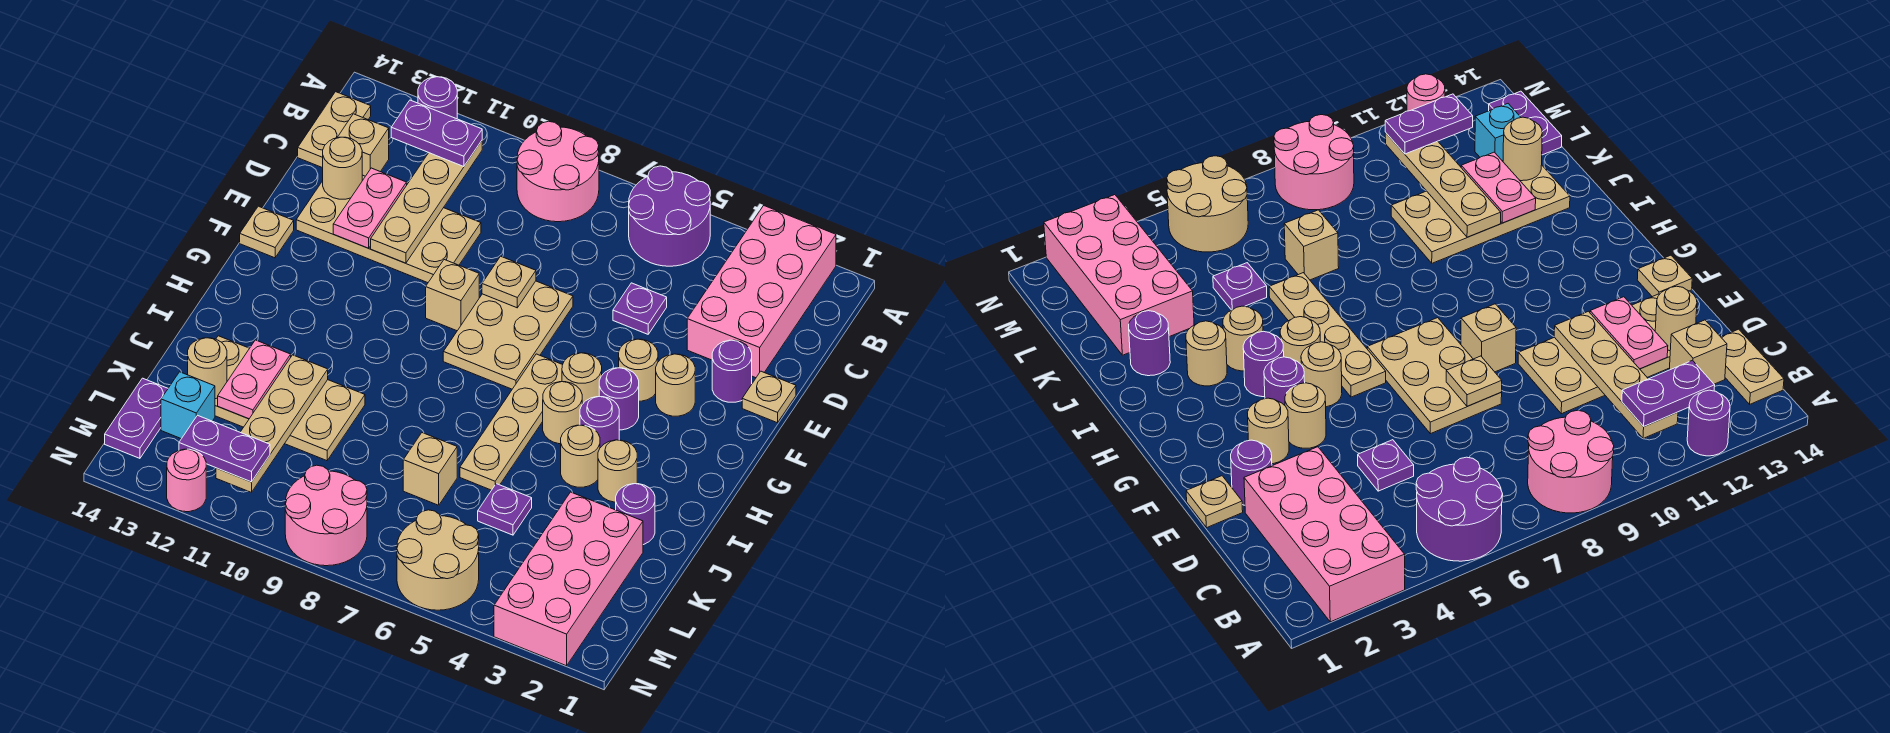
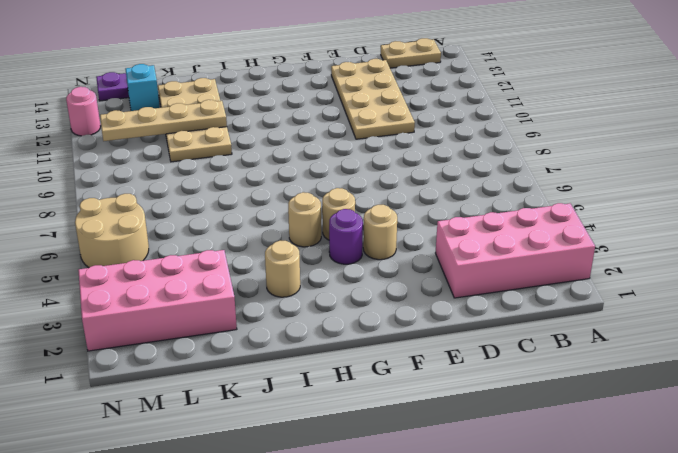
none -> purple round brick A5:B6 level 1
none -> pink round brick A8:B9 level 1
none -> purple round brick A12 level 1
none -> tan brick C13 level 1

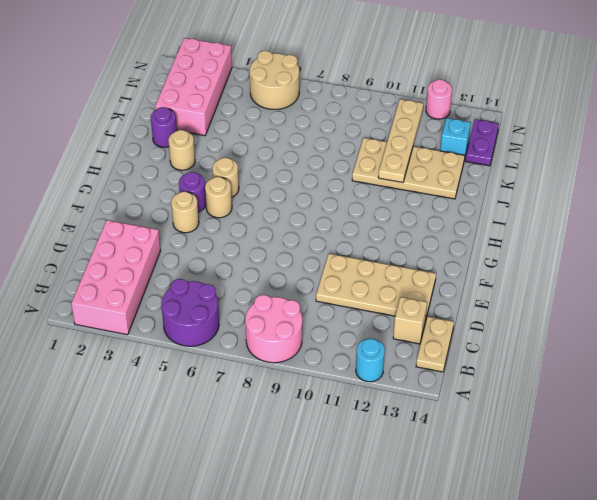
cyan round brick A12 level 1 -> purple round brick A12 level 1
none -> purple plate D5 level 1
none -> tan plate E1 level 1
none -> purple round brick E2 level 1
none -> tan plate E7:G8 level 1

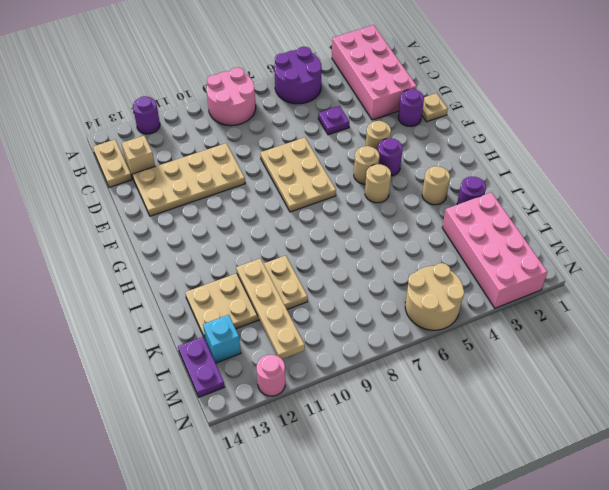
none -> tan round brick F3 level 1
none -> tan brick F9 level 1
none -> tan plate F14 level 1
none -> tan plate G6:J6 level 1

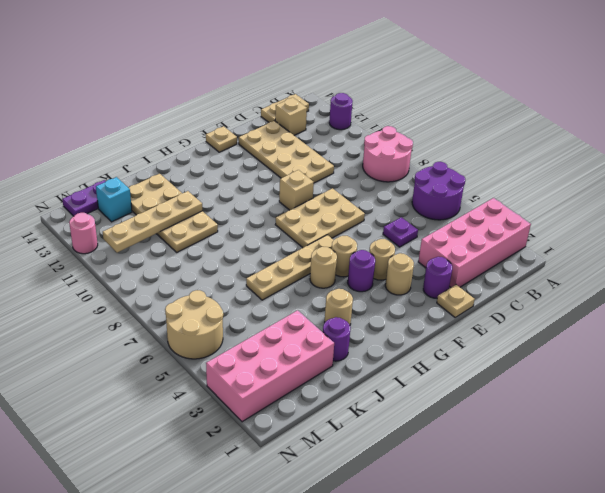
none -> purple round brick H4 level 1
none -> tan round brick I4 level 1
none -> purple plate K5 level 1
none -> tan brick K7 level 1

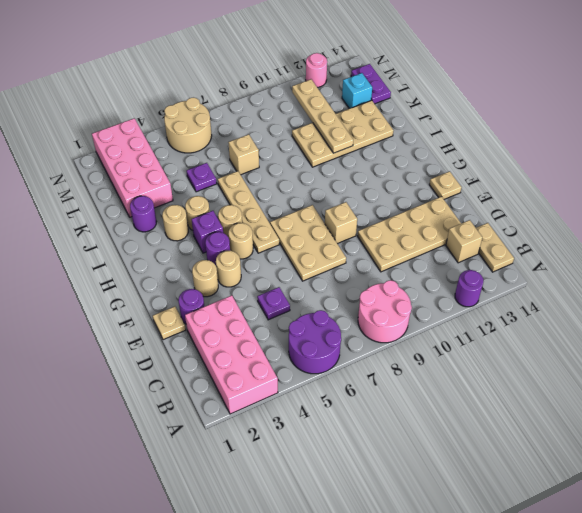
purple brick H4 level 1 -> purple round brick H4 level 1
none -> pink round brick M8:N9 level 1
none -> tan plate B11:E11 level 2
none -> pink plate D12:E12 level 2
none -> tan round brick D13 level 2

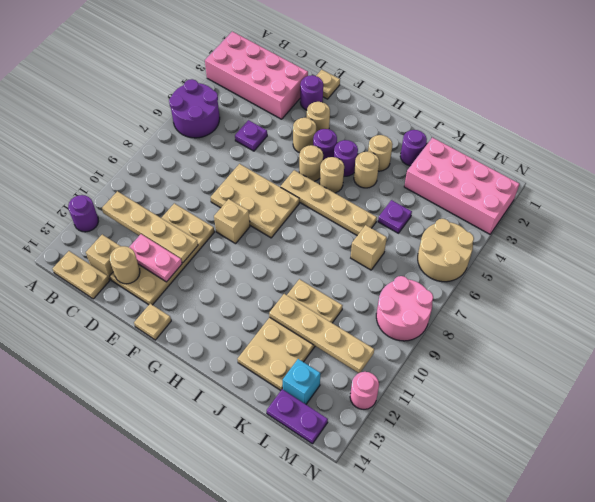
none -> pink round brick A8:B9 level 1
none -> tan plate E8 level 2
none -> pink plate J12:K12 level 2
none -> tan round brick K13 level 2

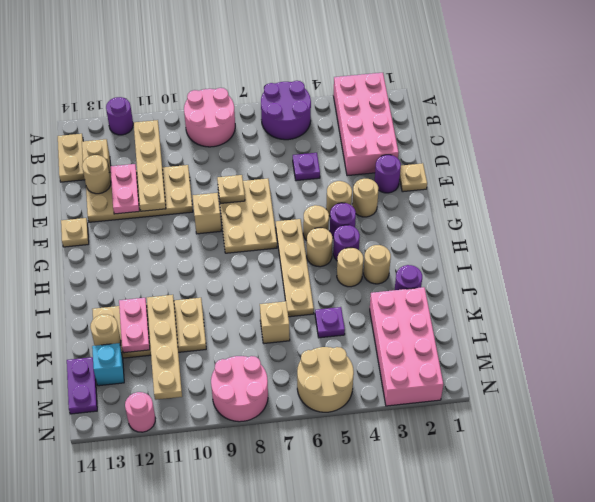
none -> purple plate B11:B12 level 3
none -> purple plate M11:M12 level 3

